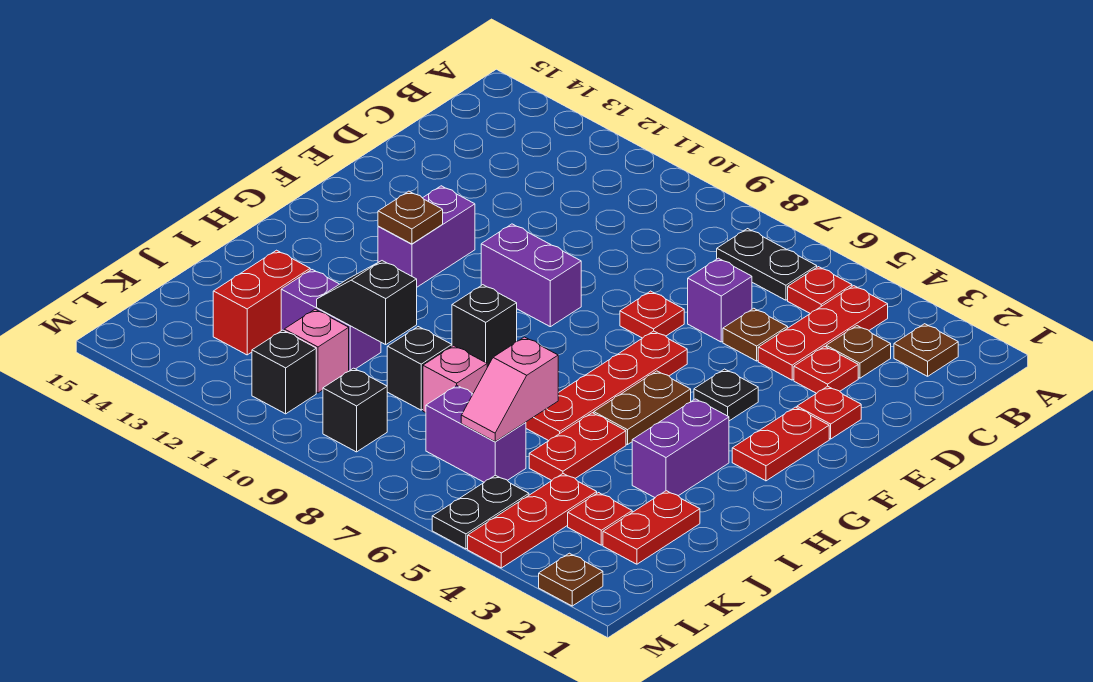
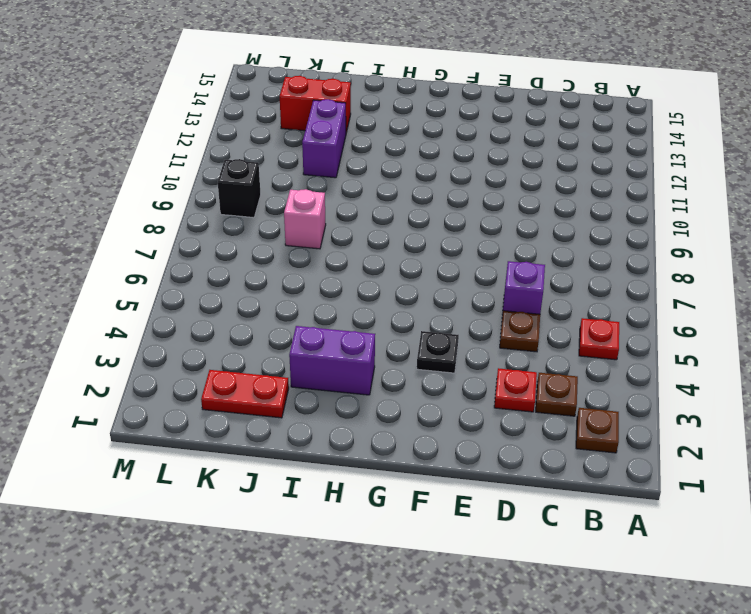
none -> red plate B4:D4 level 1
none -> black plate B6:B7 level 1
none -> red plate E2 level 1
none -> red plate E7 level 1

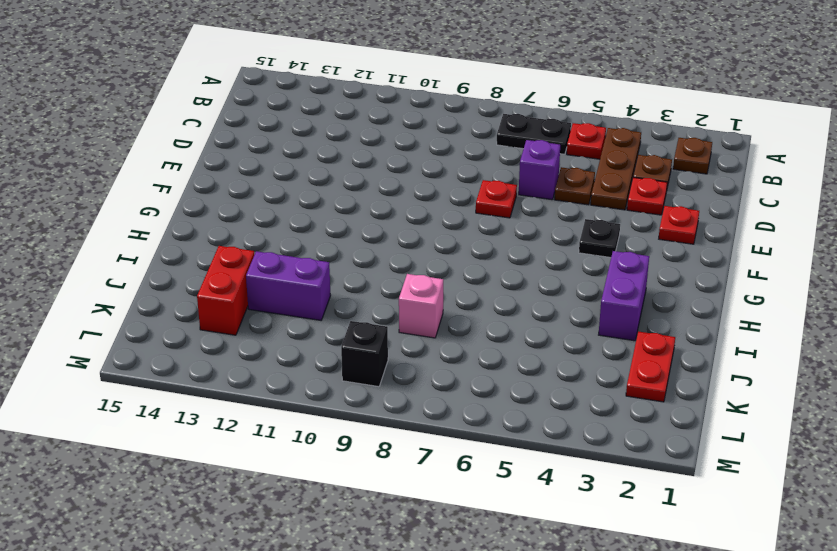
brown plate B4:D4 level 1 -> red plate B4:D4 level 1
none -> red plate F2:G2 level 1
none -> red plate F6:I6 level 1
none -> purple brick F9:F10 level 1
none -> purple brick F12:G12 level 1

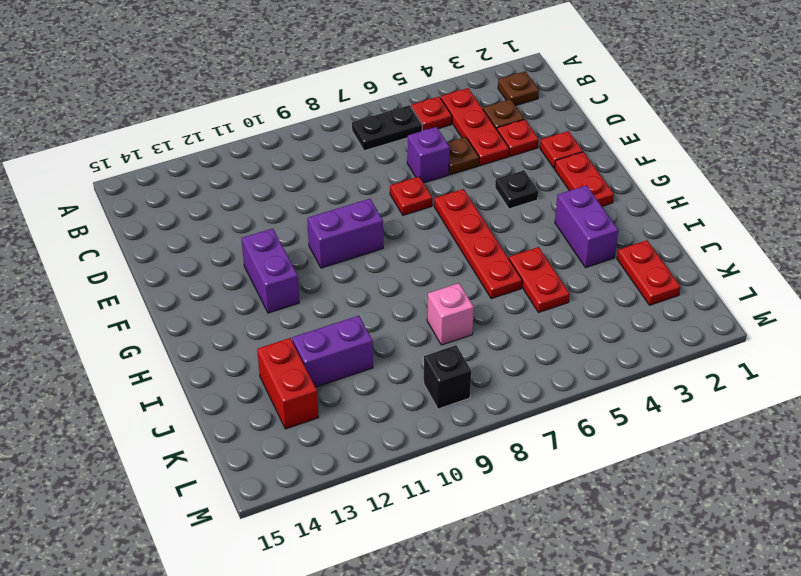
none -> brown plate G5:H5 level 1
none -> black brick H9 level 1
none -> black brick J9 level 1
none -> red plate K3 level 1

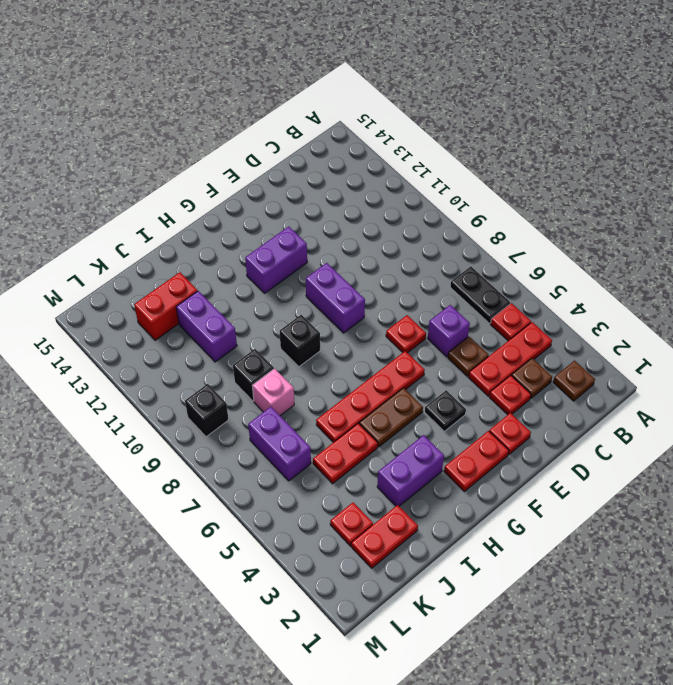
none -> red plate K4:M4 level 1
none -> pink brick K11 level 1
none -> black plate L5:M5 level 1
none -> black brick L11 level 1

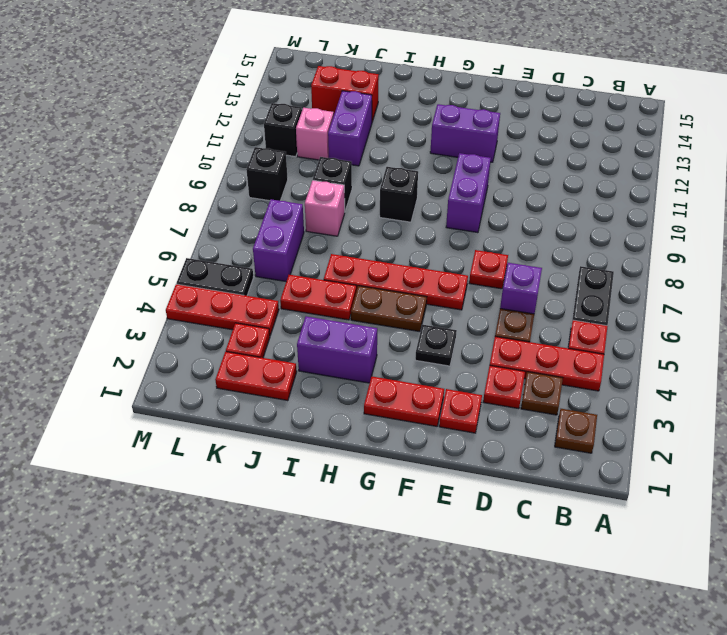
none -> brown plate M2 level 1
none -> brown plate G12 level 2
none -> pink slope J6:K6 level 2 top J
none -> black slope J10:J11 level 2 top 10

